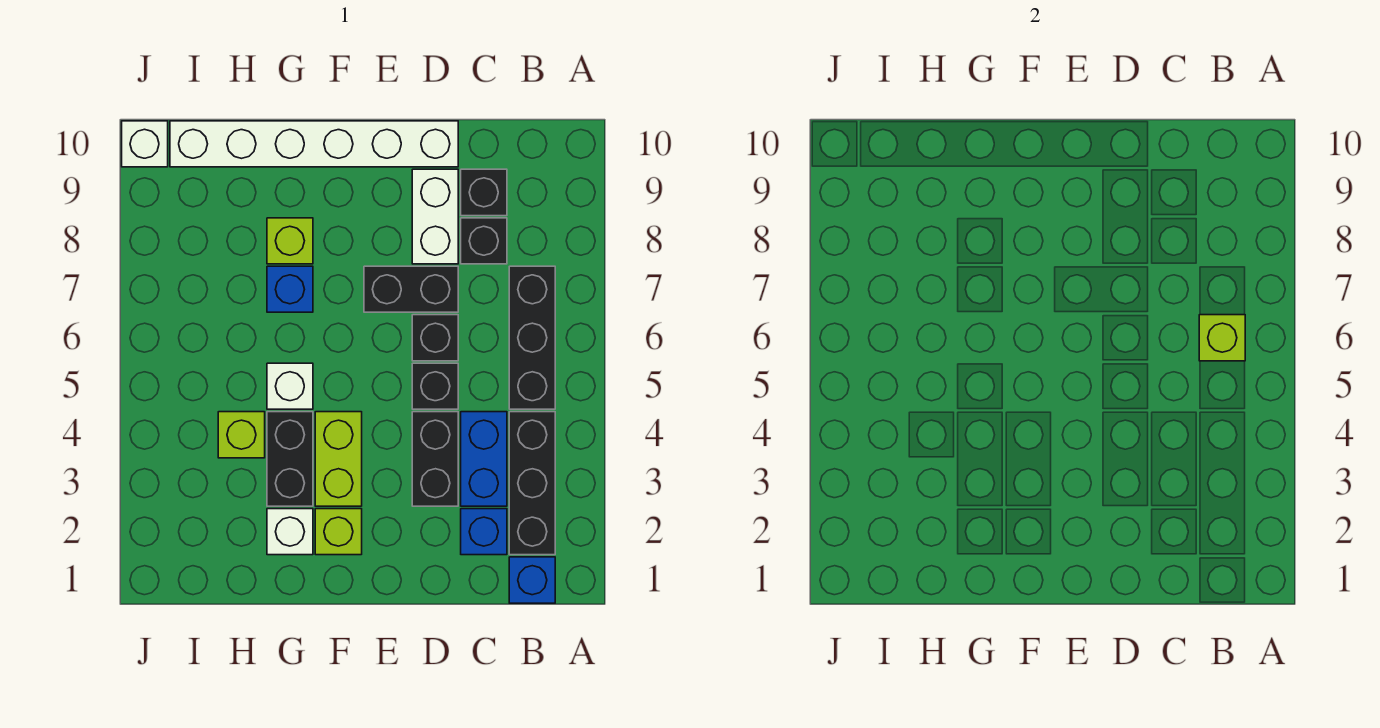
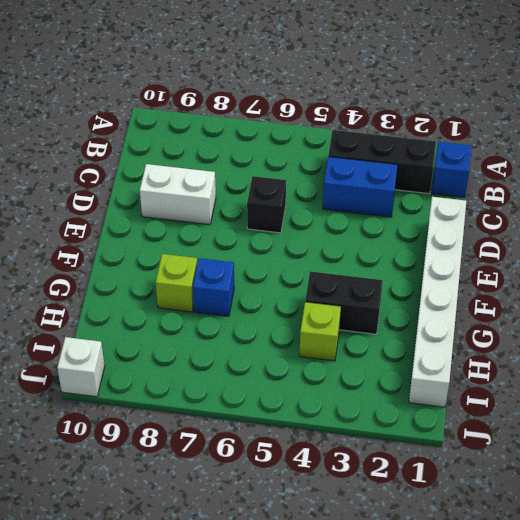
white brick D1:I1 level 1 -> white brick D10:I10 level 1
none -> black brick B5:B7 level 1
none -> blue brick C2 level 1
none -> black brick C8 level 1

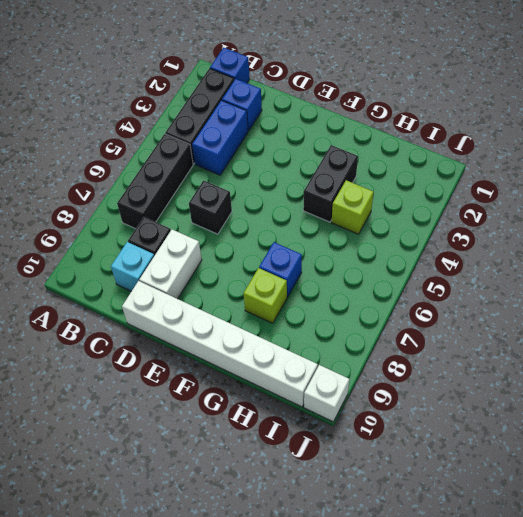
cyan brick C9 level 1 -> black brick C9 level 1
none -> black brick D3:D4 level 1
none -> black brick D5 level 1
none -> black brick D7:E7 level 1

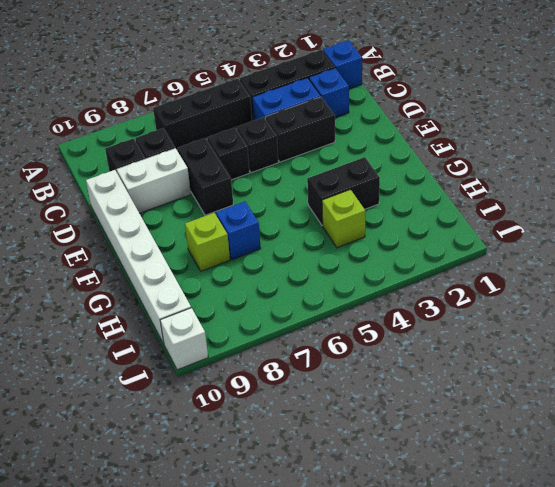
none -> lime brick F2 level 1
none -> lime brick F3:F4 level 1
none -> white brick G2 level 1

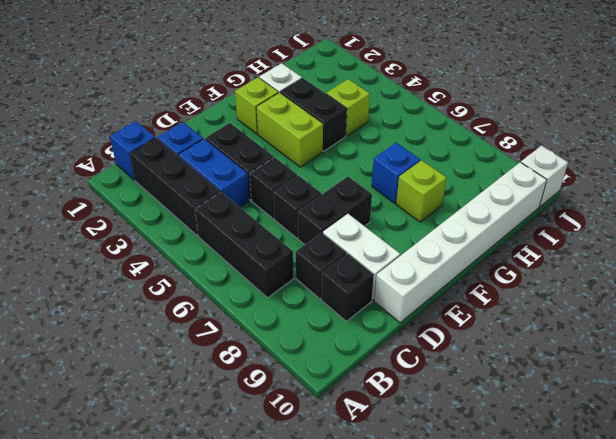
none -> white brick G5 level 1
none -> lime brick B6 level 2

